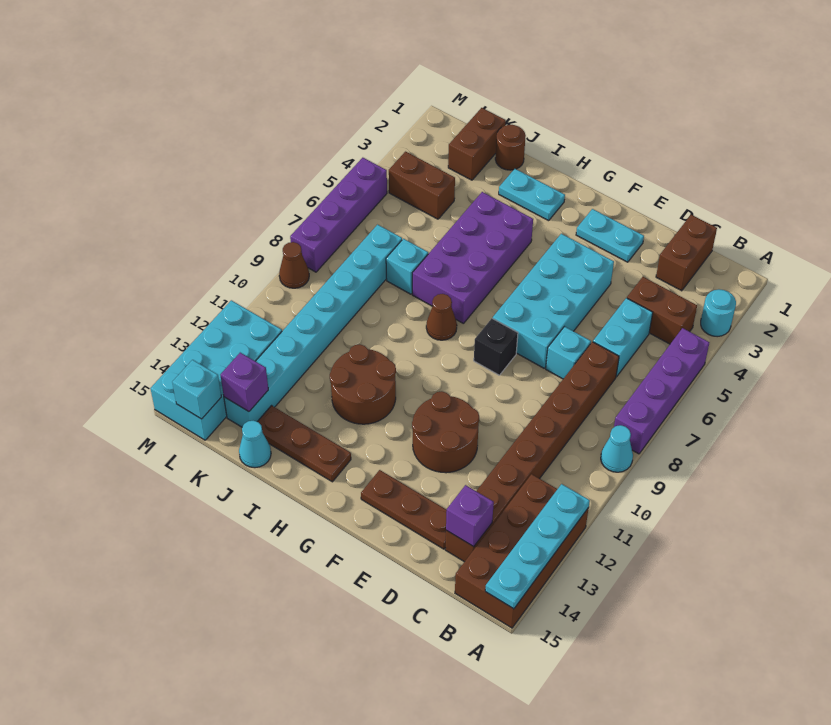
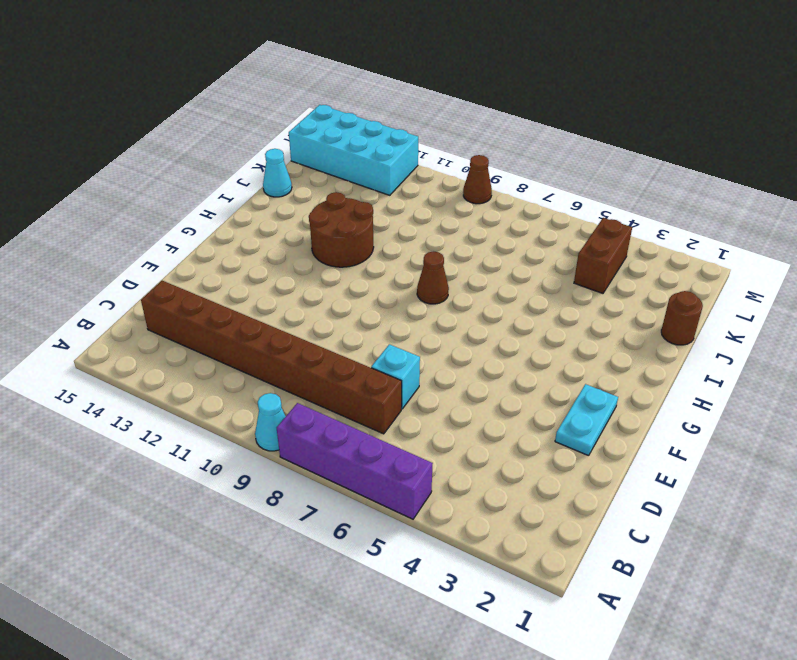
none -> cyan round brick A3 level 1
none -> brown brick A12:B15 level 1
none -> brown brick B4:C4 level 1
none -> brown brick C1:C2 level 1

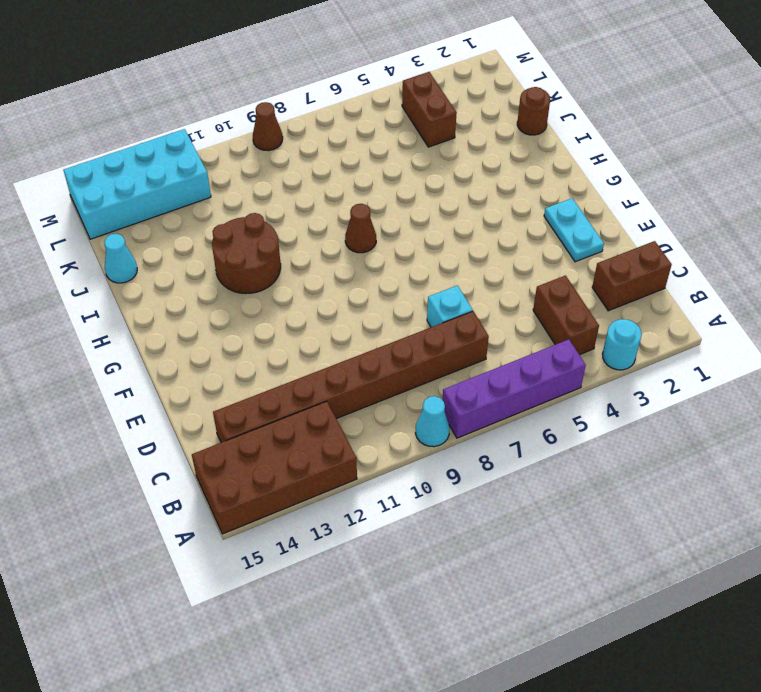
none -> cyan brick C5:C6 level 1
none -> brown plate D14:F14 level 1
none -> cyan brick E4:F7 level 1
none -> brown round brick E11:F12 level 1

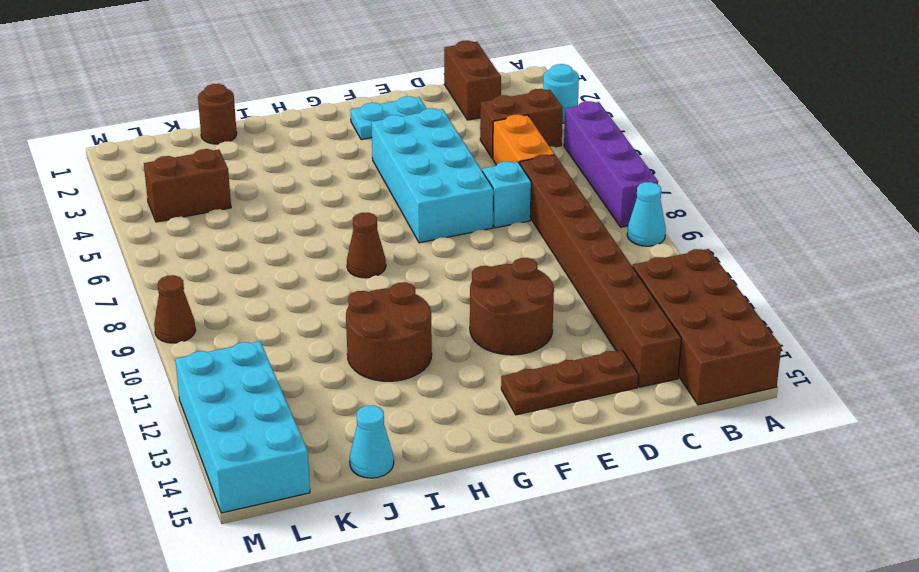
orange brick C5:C6 level 1 -> cyan brick C5:C6 level 1
none -> black brick F8 level 1
none -> cyan plate H2:I2 level 1
none -> purple brick H4:I7 level 1
none -> brown plate H14:J14 level 1

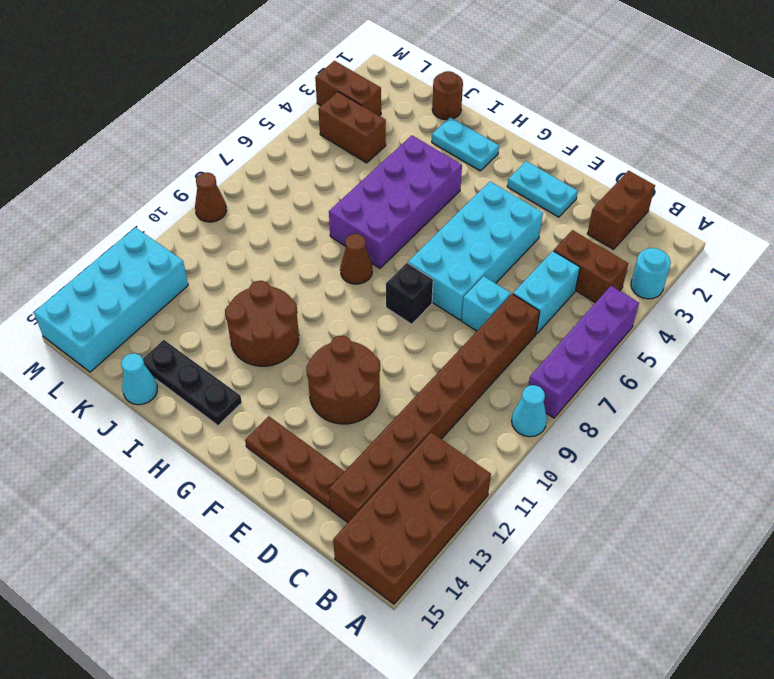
black plate H14:J14 level 1 -> brown plate H14:J14 level 1
brown brick L3:M3 level 1 -> brown brick K1:K2 level 1
none -> cyan brick J7 level 1
none -> cyan brick K7:K14 level 1
none -> purple brick M5:M8 level 1
none -> cyan plate A12:A15 level 2

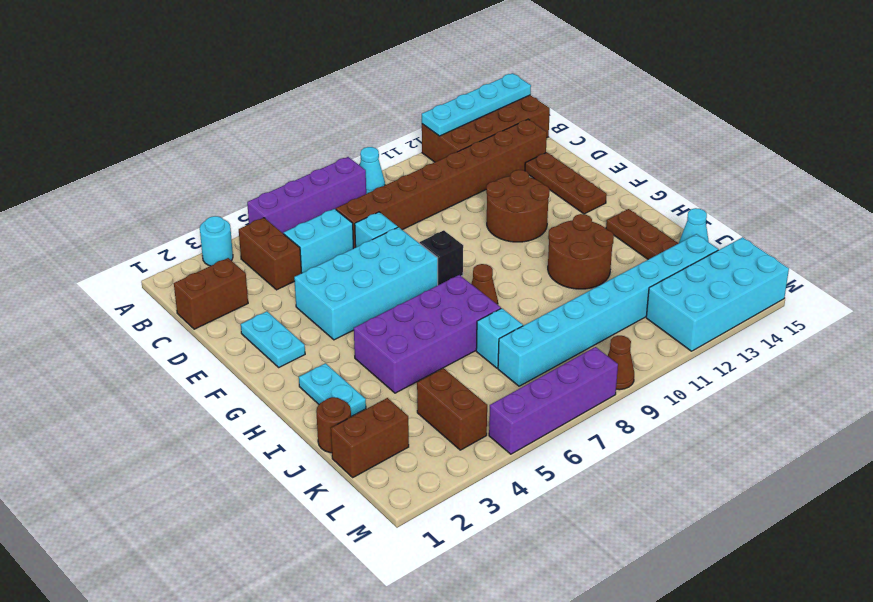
none -> purple brick C14 level 2
none -> purple brick K14 level 2
none -> cyan brick L15 level 2

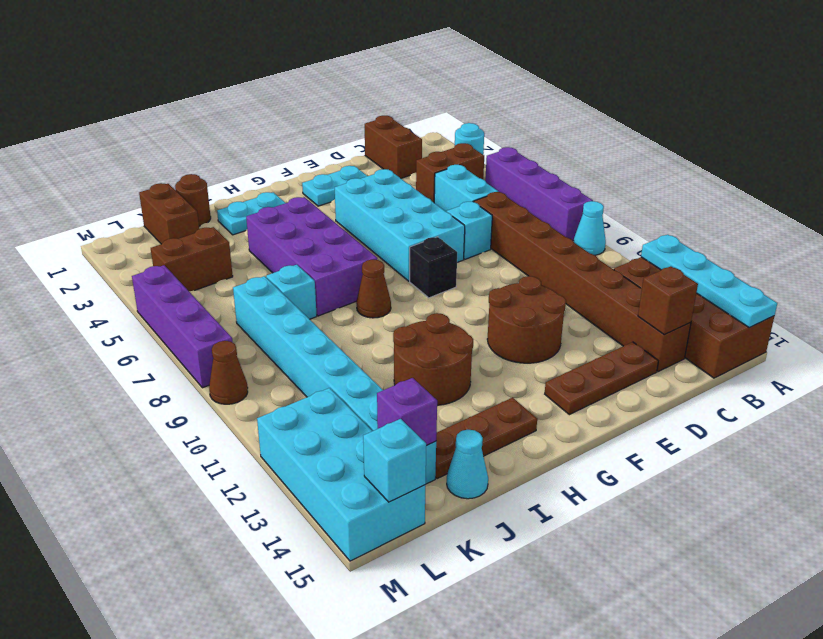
brown brick C14 level 2 -> purple brick C14 level 2

